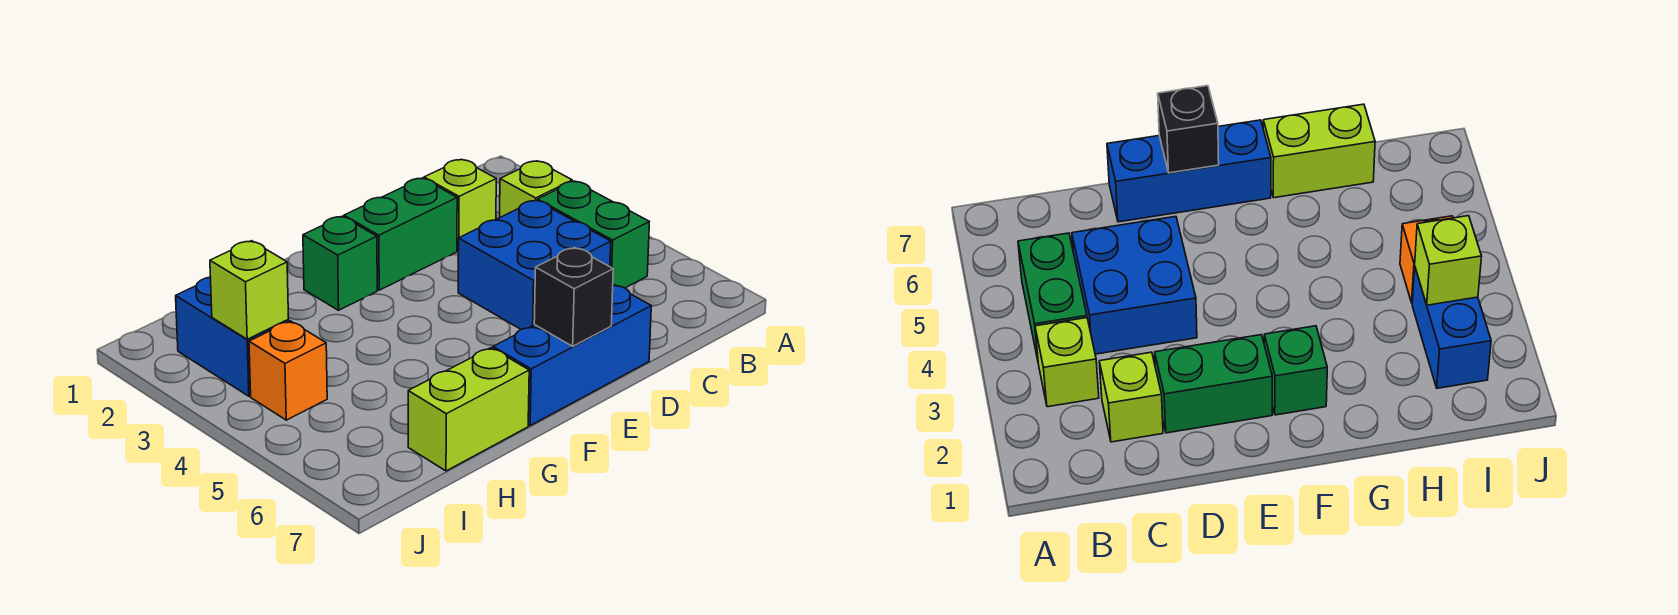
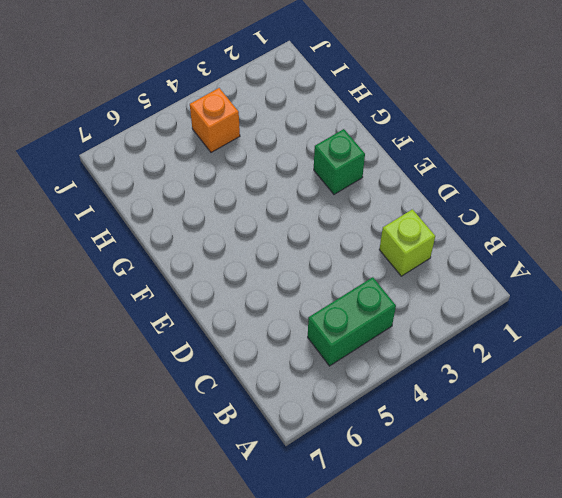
none -> lime brick B3 level 1
none -> blue brick C4:D5 level 1
none -> green brick D2:E2 level 1

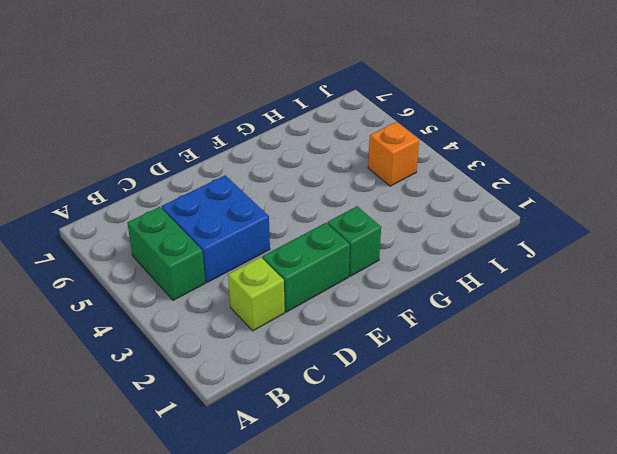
none -> lime brick B3 level 1
none -> blue brick D7:F7 level 1
none -> lime brick G7:H7 level 1

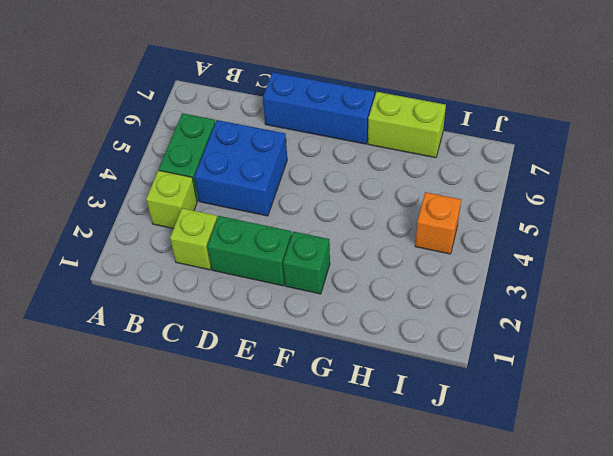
none -> blue brick I2:I3 level 1
none -> black brick E7 level 2
none -> lime brick I3 level 2

